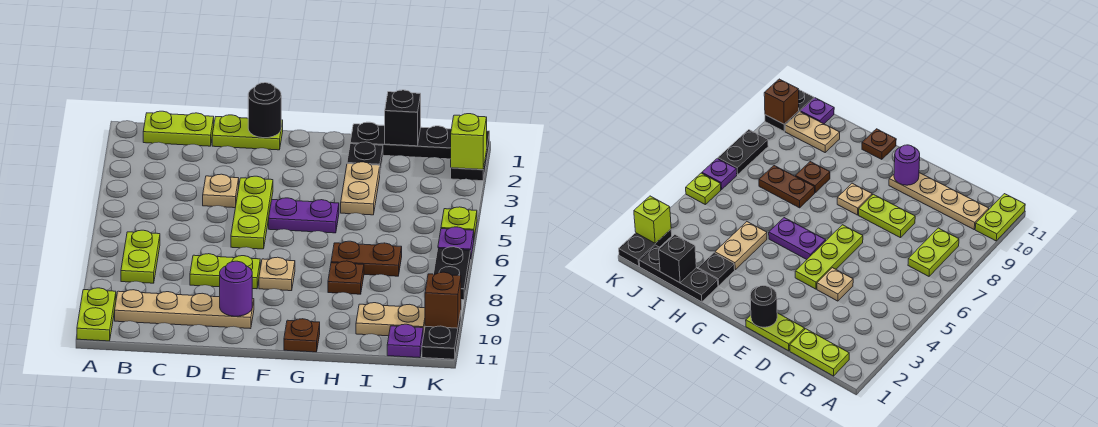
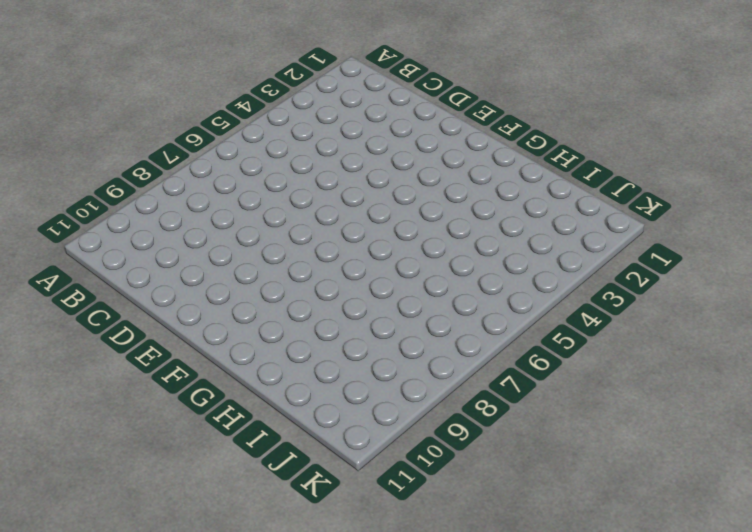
none -> lime plate A10:A11 level 1
none -> lime plate B1:C1 level 1
none -> lime plate B7:B8 level 1

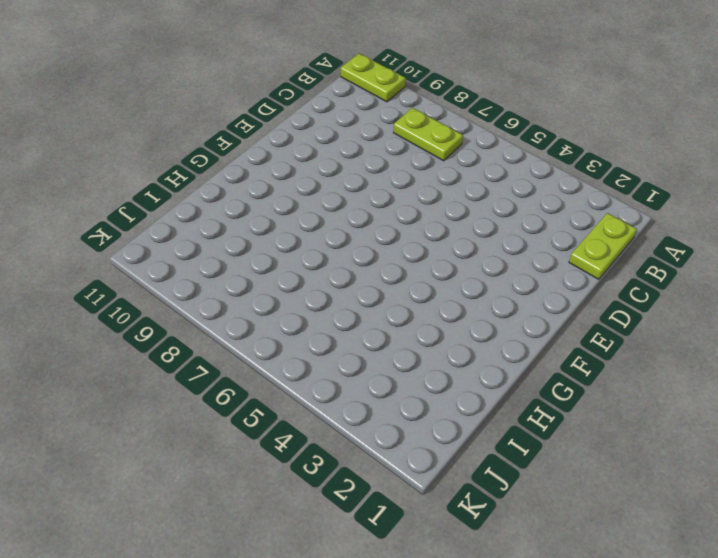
none -> tan plate B10:E10 level 1
none -> lime plate D1:E1 level 1
none -> tan plate D4 level 1

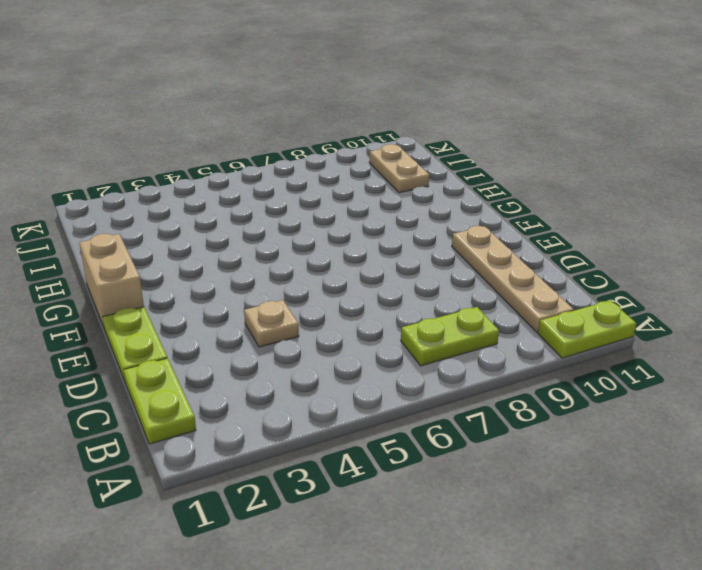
tan brick F1:G1 level 1 -> none
none -> lime plate D8:E8 level 1
none -> lime plate E4:E6 level 1
none -> purple plate F5:G5 level 1

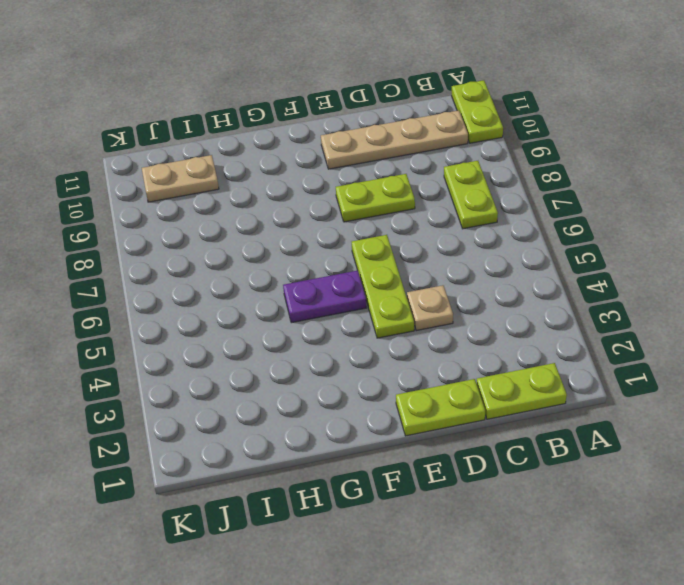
none -> tan plate F8 level 1
none -> brown plate G11 level 1
none -> black plate H1:J1 level 1

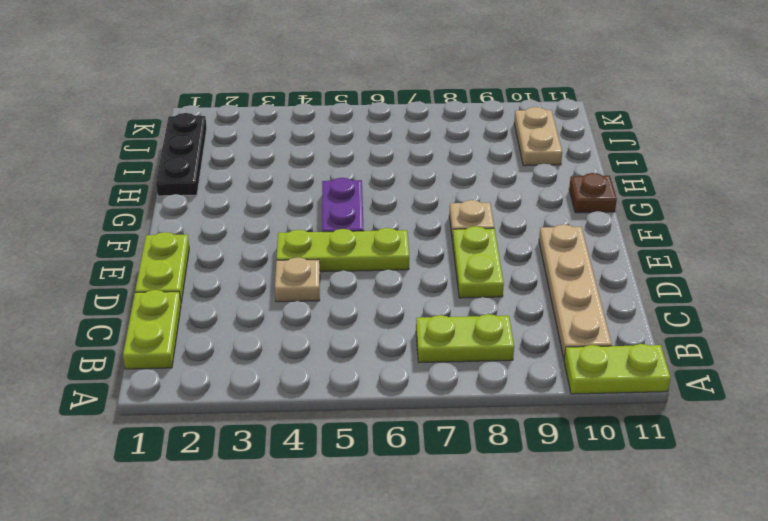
none -> black plate H2 level 1
none -> tan plate H3:H4 level 1
none -> brown plate H7:I7 level 1

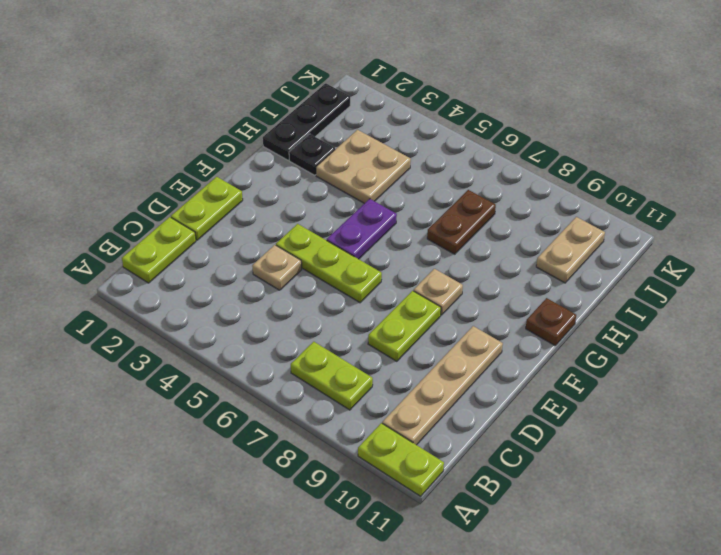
tan plate H3:I4 level 1 -> tan plate H3:H4 level 1
none -> brown plate H8 level 1
none -> purple plate J11 level 1
none -> black plate K1:K2 level 1

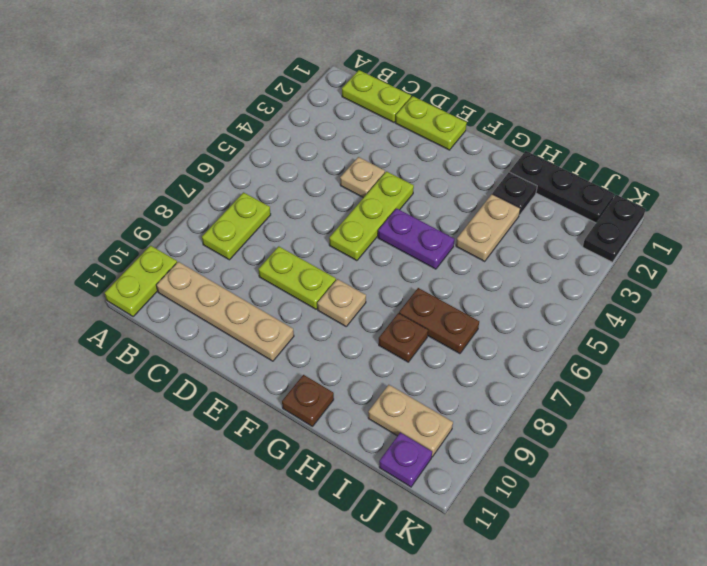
none -> lime plate K5 level 1
none -> purple plate K6 level 1
none -> black plate K7:K8 level 1

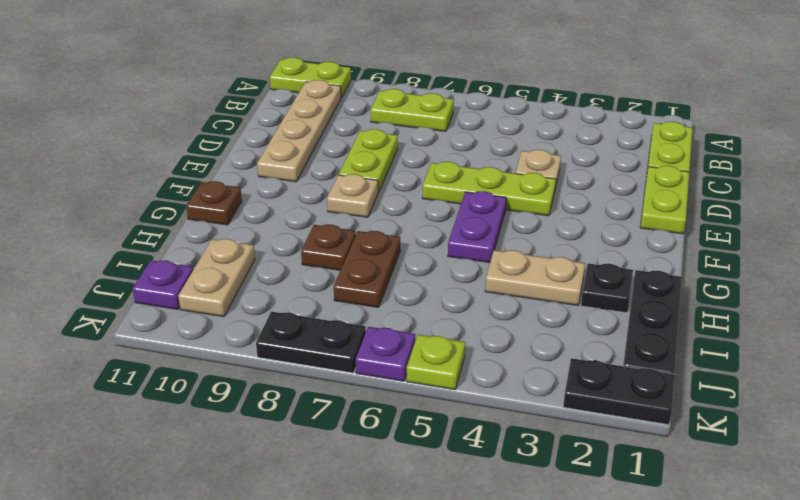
none -> black plate K10:K11 level 1
none -> black round brick E1 level 2
none -> purple round brick E10 level 2

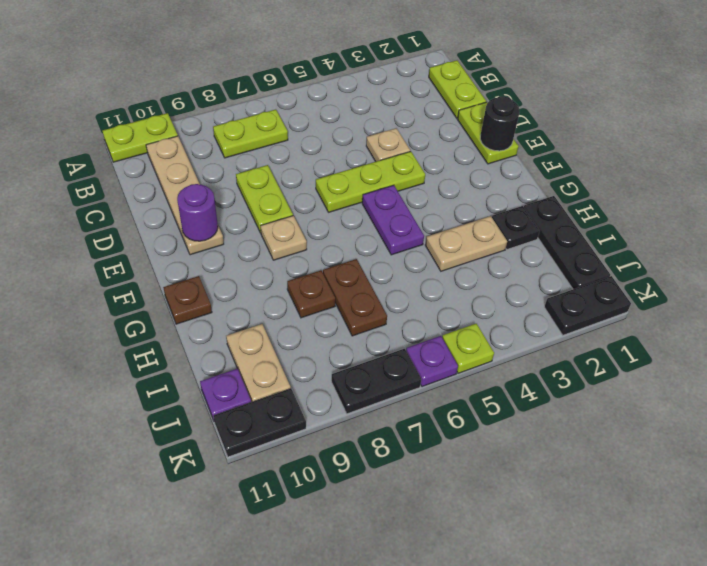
none -> black brick I1 level 2
none -> lime brick K2 level 2
none -> brown brick K10 level 2

